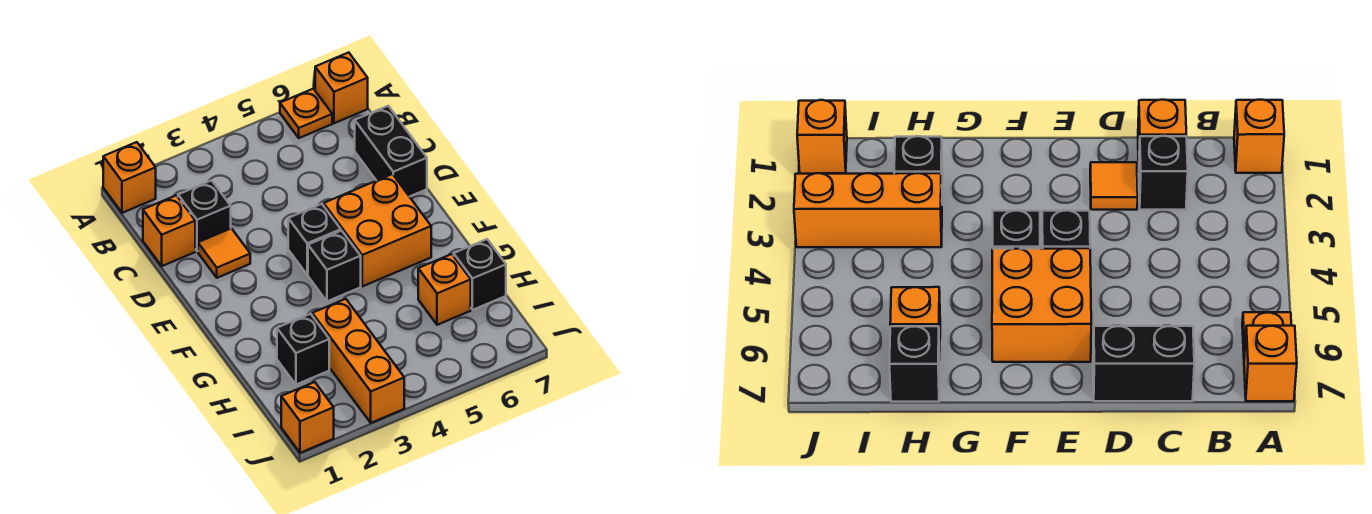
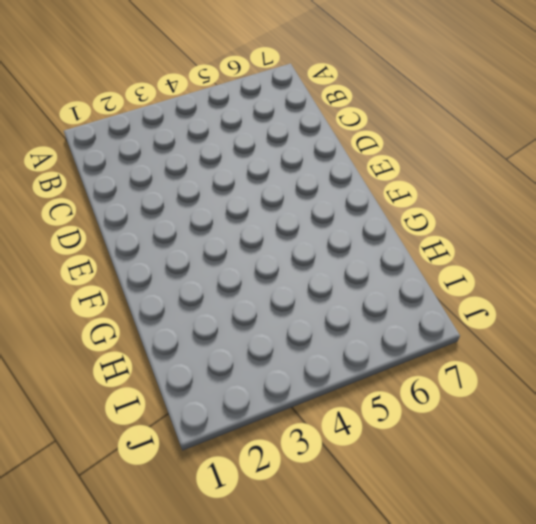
none -> orange brick A1 level 1
none -> orange plate A6 level 1
none -> orange brick A7 level 1

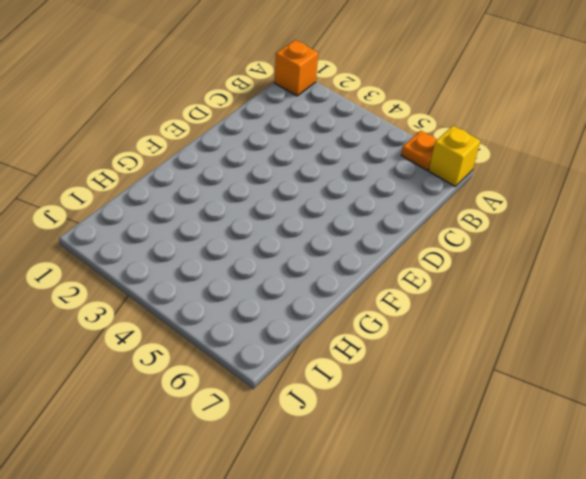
yellow brick A7 level 1 -> orange brick A7 level 1
none -> orange brick C1 level 1
none -> black brick C2 level 1
none -> black brick C7:D7 level 1

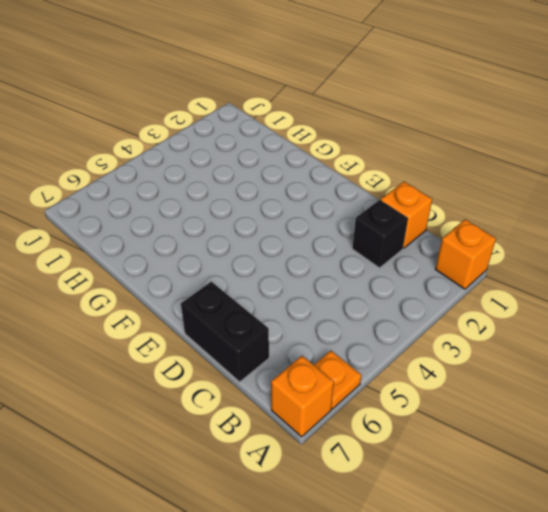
none -> orange tile D2 level 1
none -> black brick E4 level 1
none -> orange brick E5:F6 level 1

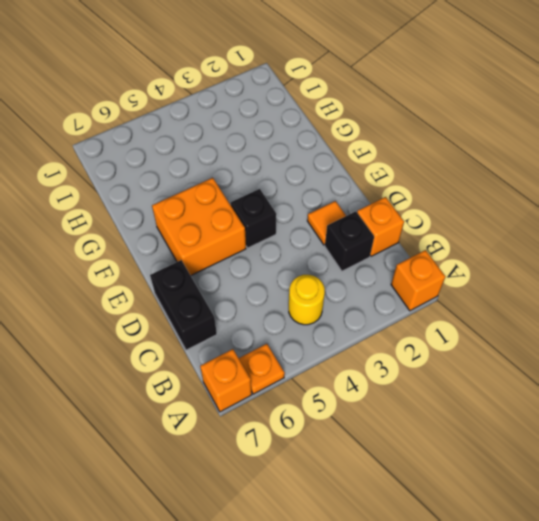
yellow round brick B4 level 1 -> none
none -> black brick F4 level 1
none -> black brick H2 level 1
none -> orange brick H3:J3 level 1

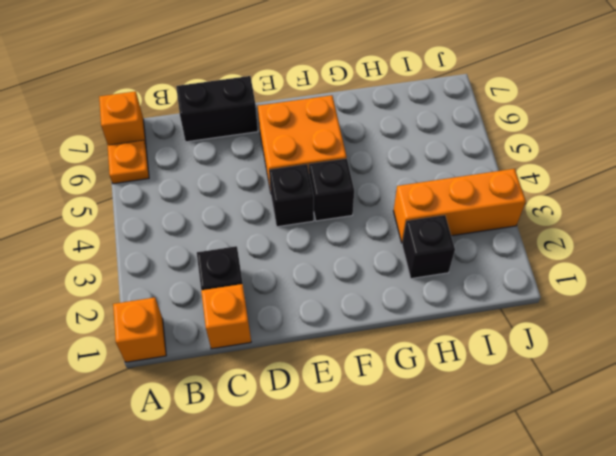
none -> orange tile D2 level 1
none -> orange brick H6 level 1
none -> black brick H7 level 1

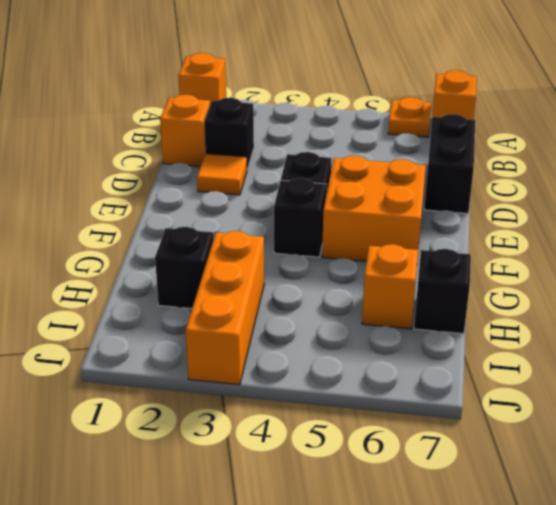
none -> orange brick J1 level 1

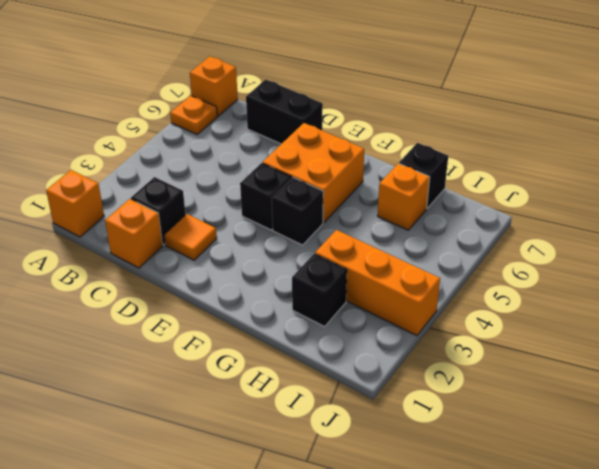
none -> orange brick J1 level 1

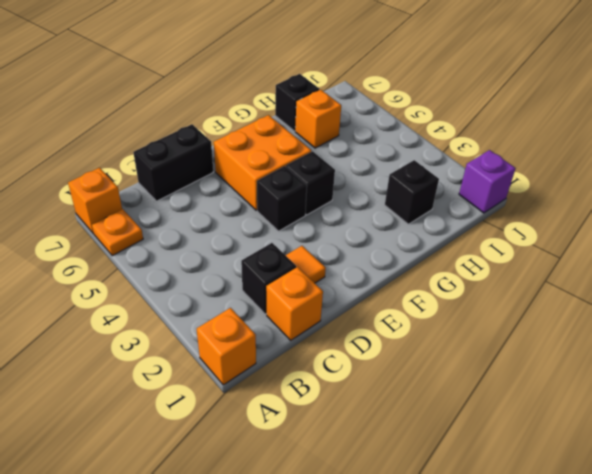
purple brick J1 level 1 -> orange brick J1 level 1
none -> orange brick H3:J3 level 1

